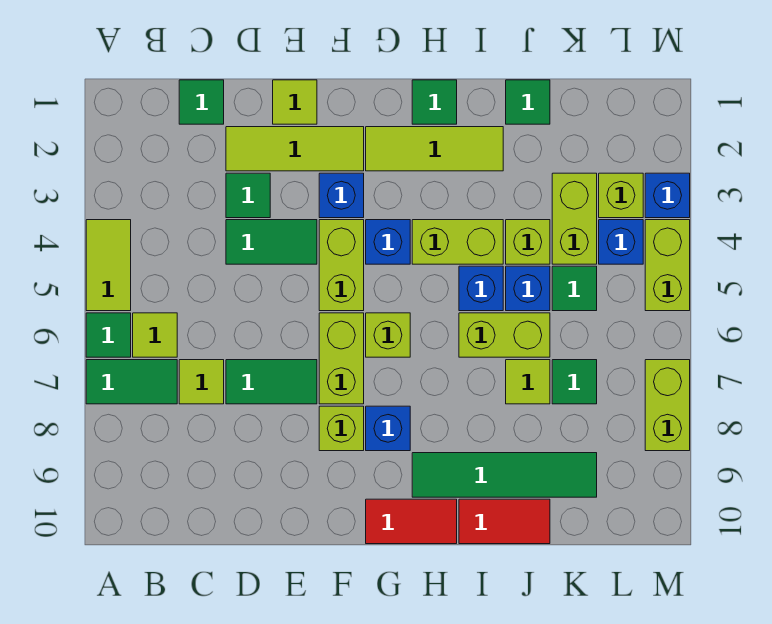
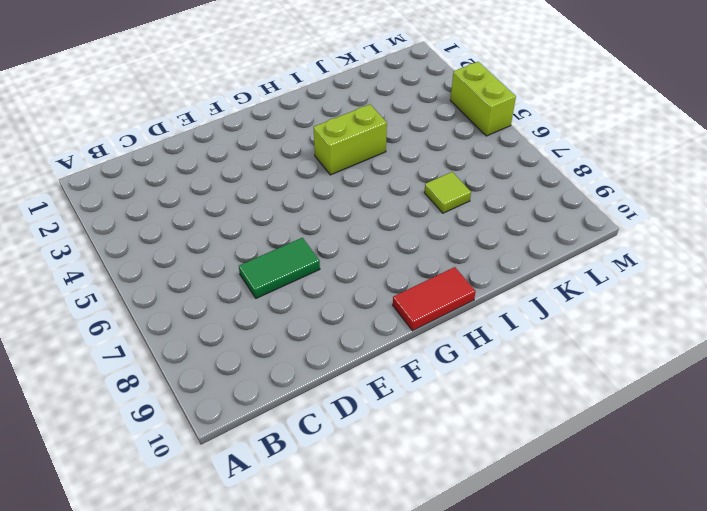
none -> lime tile A4:A5 level 1
none -> green tile A6 level 1
none -> green tile A7:B7 level 1
none -> lime tile B6 level 1

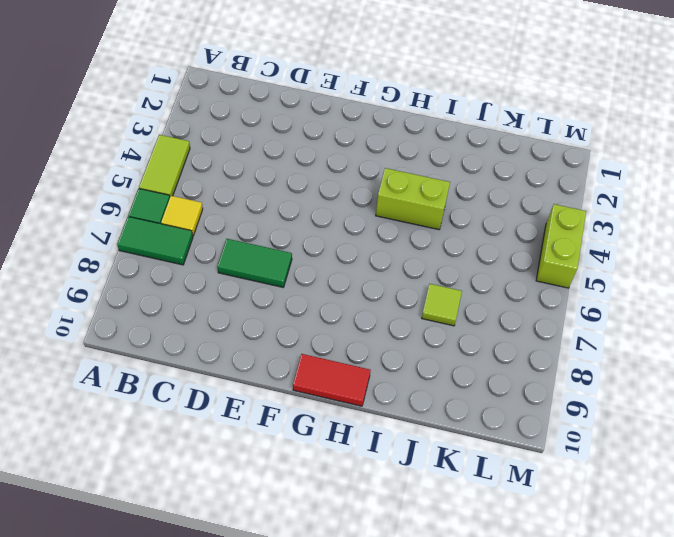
yellow tile B6 level 1 -> lime tile B6 level 1
none -> green tile C1 level 1
none -> lime tile C7 level 1
none -> lime tile D2:F2 level 1
none -> green tile D3 level 1

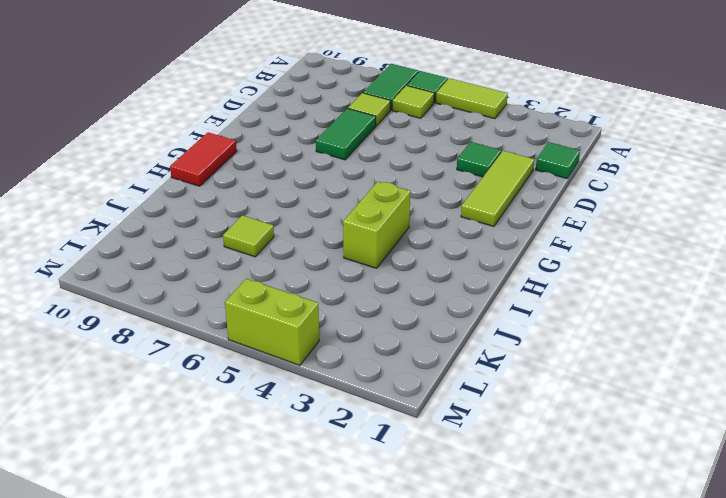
none -> green tile D4:E4 level 1
none -> lime tile E1 level 1
none -> blue brick F3 level 1
none -> lime brick F4:F5 level 1

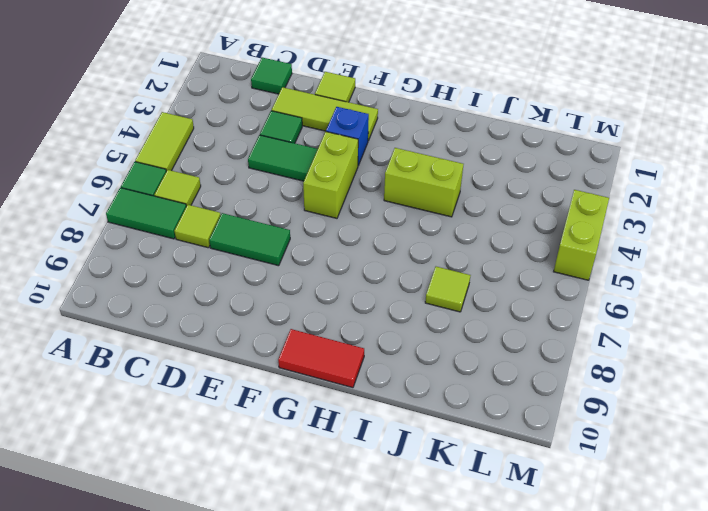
none -> lime brick F6:F7 level 1
none -> lime brick F8 level 1
none -> lime tile G2:I2 level 1
none -> blue brick G4 level 1

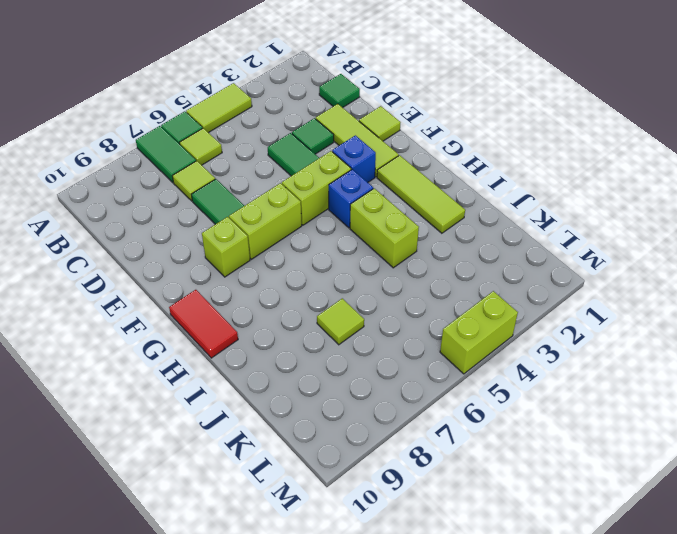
none -> lime brick G6 level 1
none -> blue brick G8 level 1
none -> green tile H1 level 1
none -> green tile H9:K9 level 1

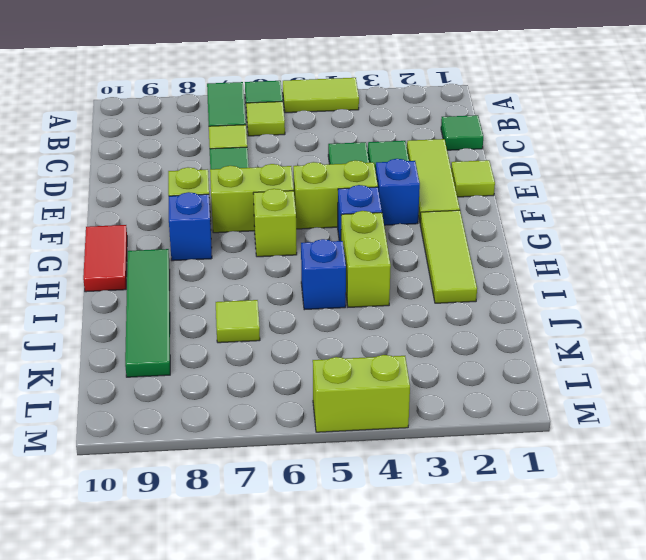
none -> green tile H1 level 1
none -> lime brick I6:J6 level 1
none -> red tile I10:J10 level 1
none -> green tile J1 level 1

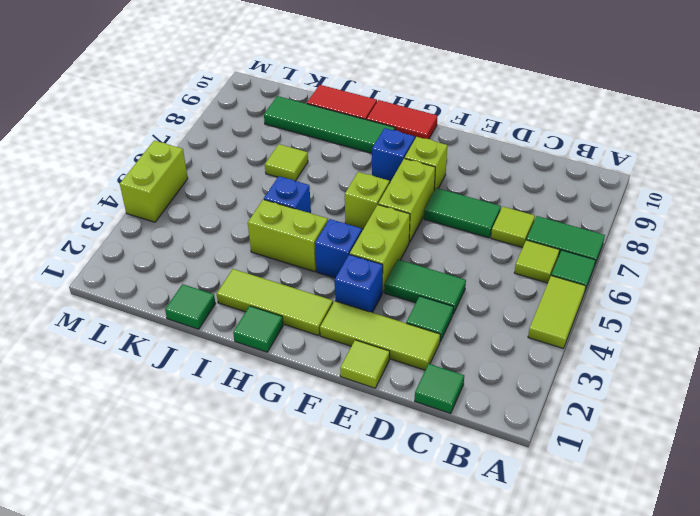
none -> lime brick I6:J6 level 1
none -> lime brick J4 level 1
none -> blue brick J5 level 1
none -> lime brick K3:K4 level 1

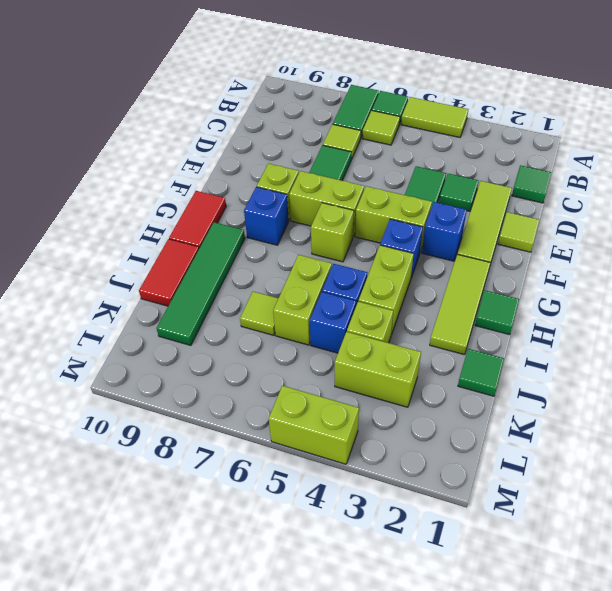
none -> green tile K5 level 1
none -> green tile K7 level 1
none -> lime brick L3 level 1
none -> blue brick L4 level 1

